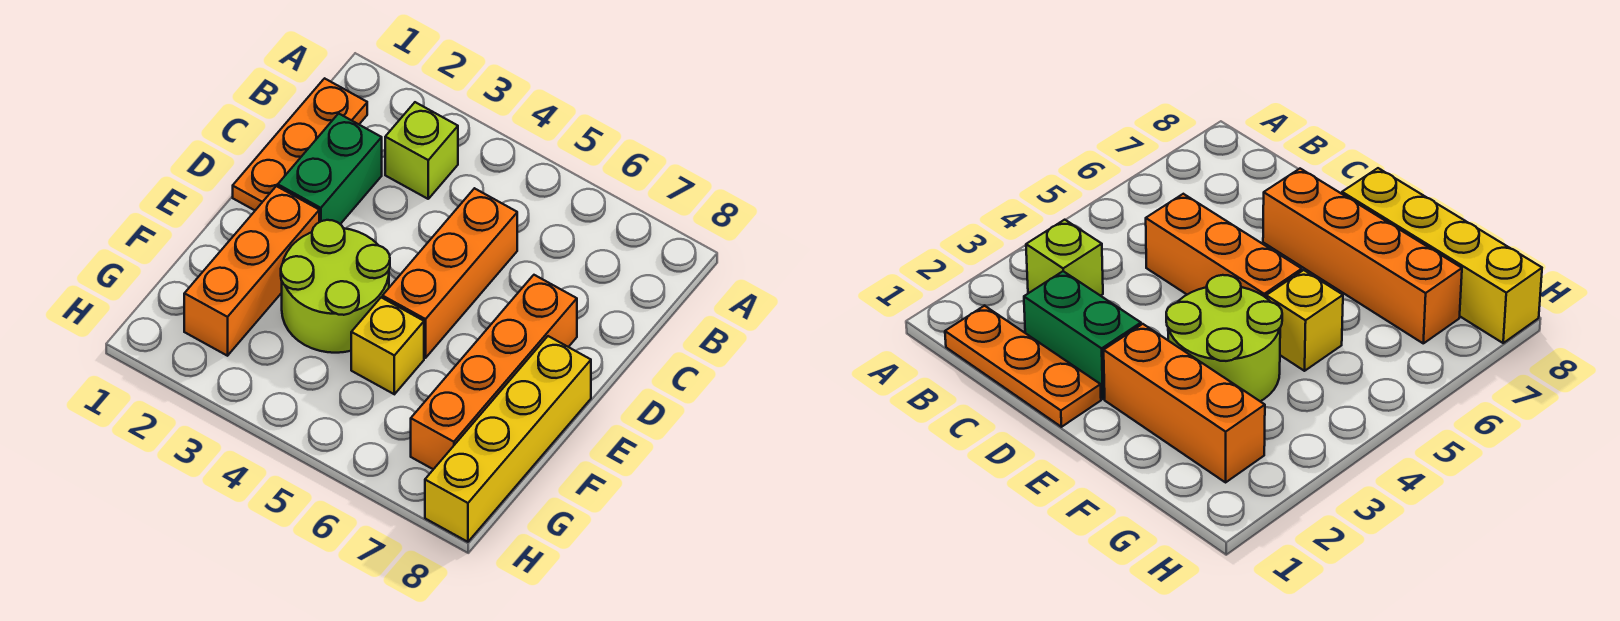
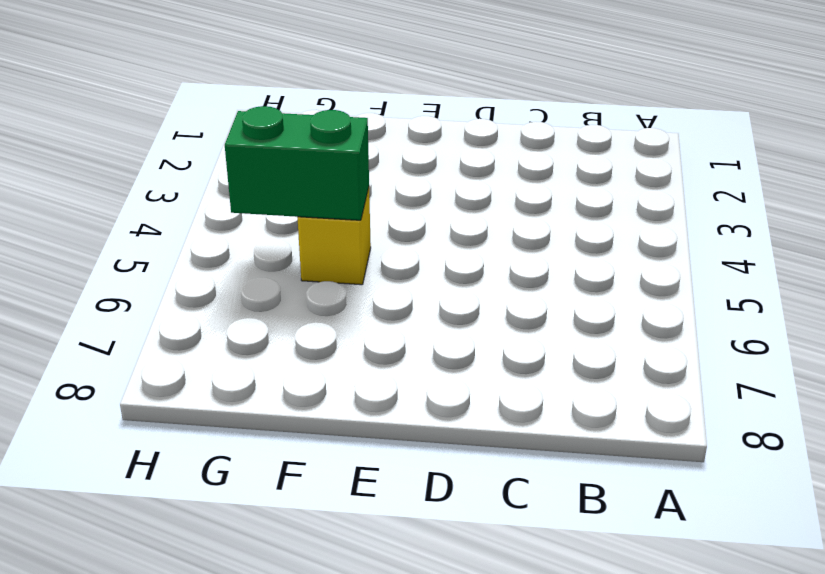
green brick F5:G5 level 2 -> green brick C2:D2 level 1
none -> orange plate B1:D1 level 1
none -> lime brick B3 level 1

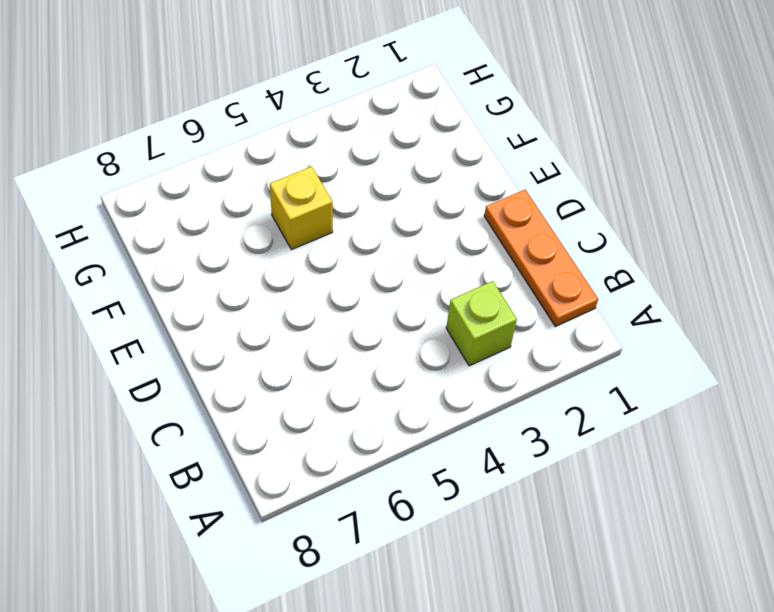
none -> green brick C2:D2 level 1
none -> orange brick C5:E5 level 1

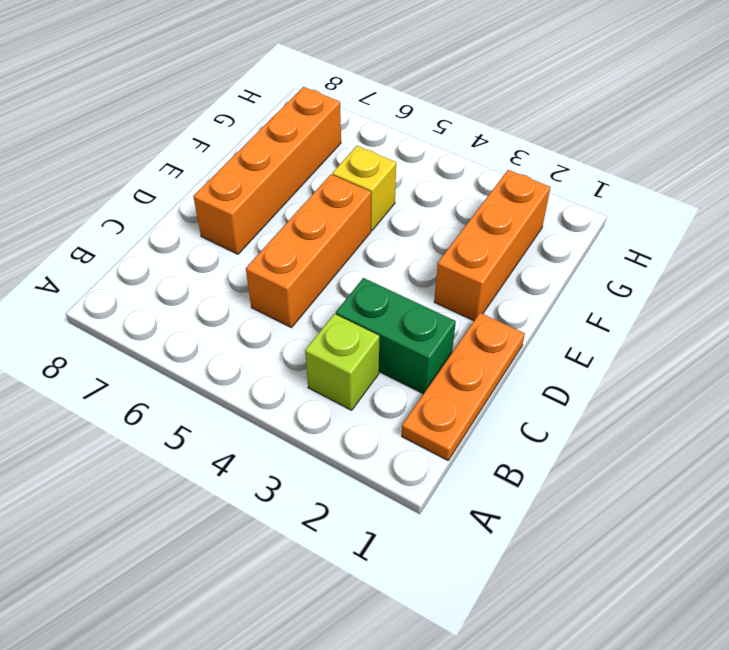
green brick C2:C3 level 1 -> green brick C2:D2 level 1
none -> lime round brick E3:F4 level 1
none -> yellow brick E8:H8 level 1

